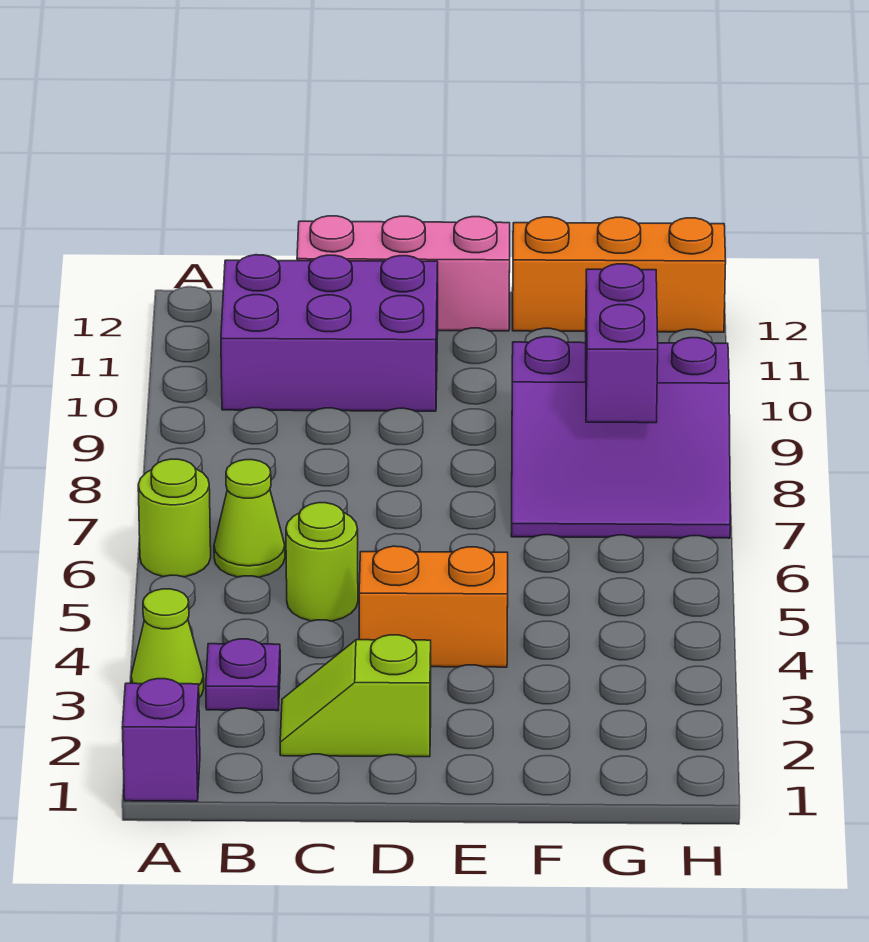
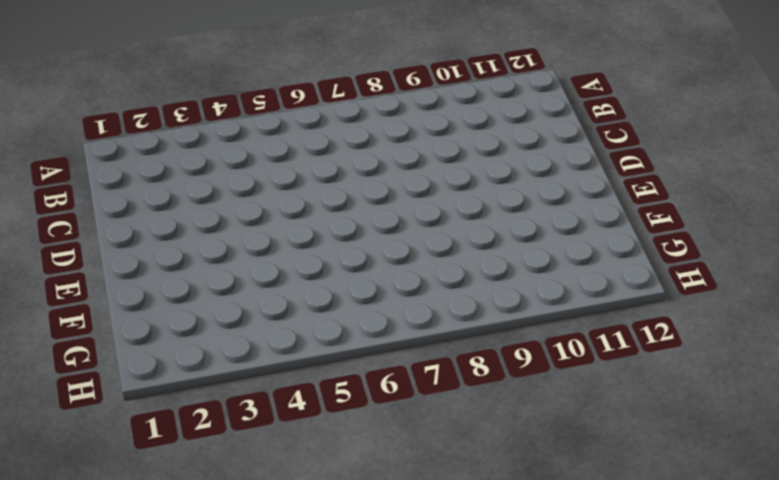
none -> purple brick A1 level 1
none -> lime cone A3 level 1
none -> lime round brick A6 level 1

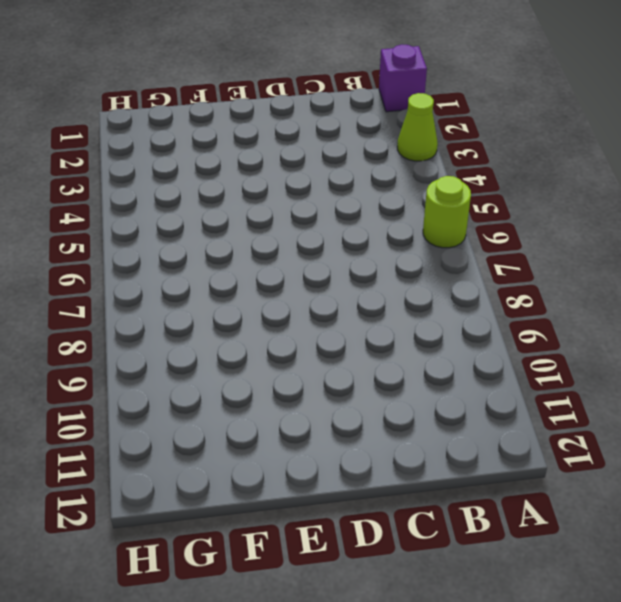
none -> purple plate B3 level 1
none -> lime cone B6 level 1
none -> purple brick B10:D11 level 1

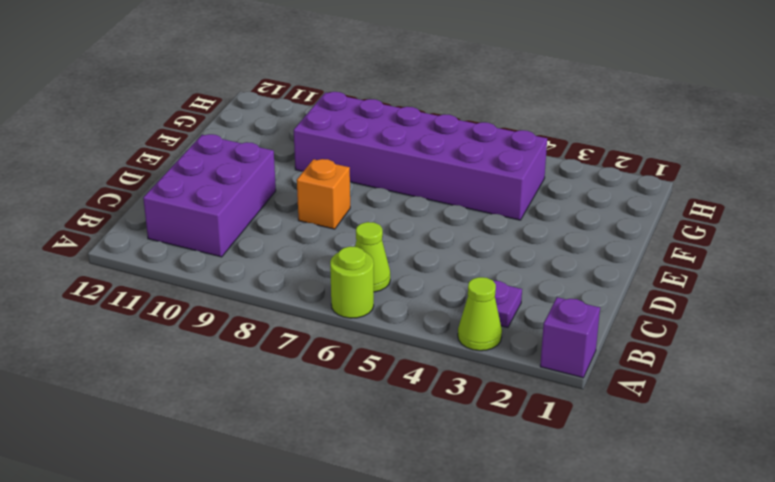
orange brick D8 level 1 -> none
purple brick F4:G9 level 1 -> purple slope F7:H9 level 1 top 9
none -> lime slope C2:D2 level 1 top D
none -> lime round brick C5 level 1
none -> pink brick C12:E12 level 1

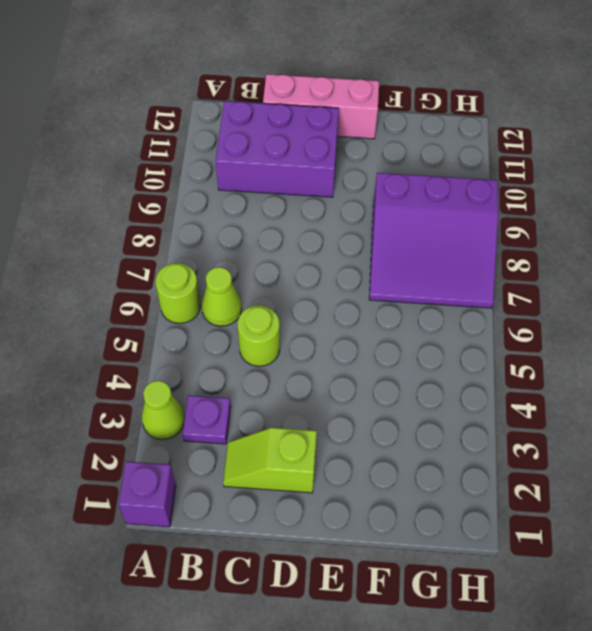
none -> orange brick D4:E4 level 1
none -> orange brick F12:H12 level 1
none -> purple brick G8:G9 level 2

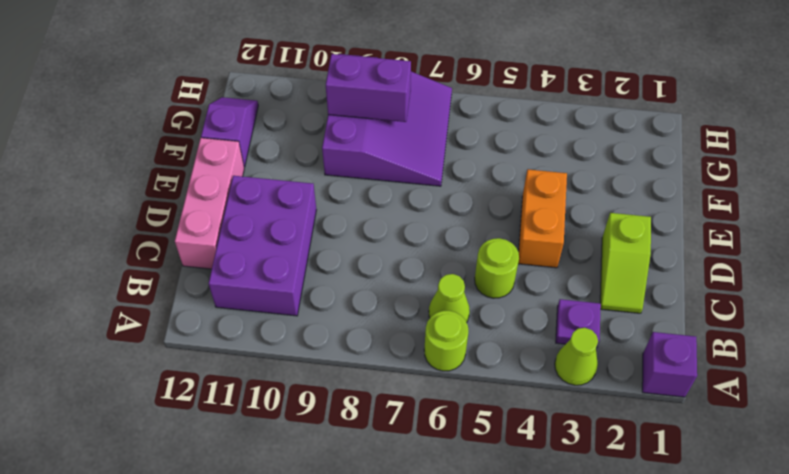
purple slope F12:G12 level 1 top F -> orange brick F12:H12 level 1

